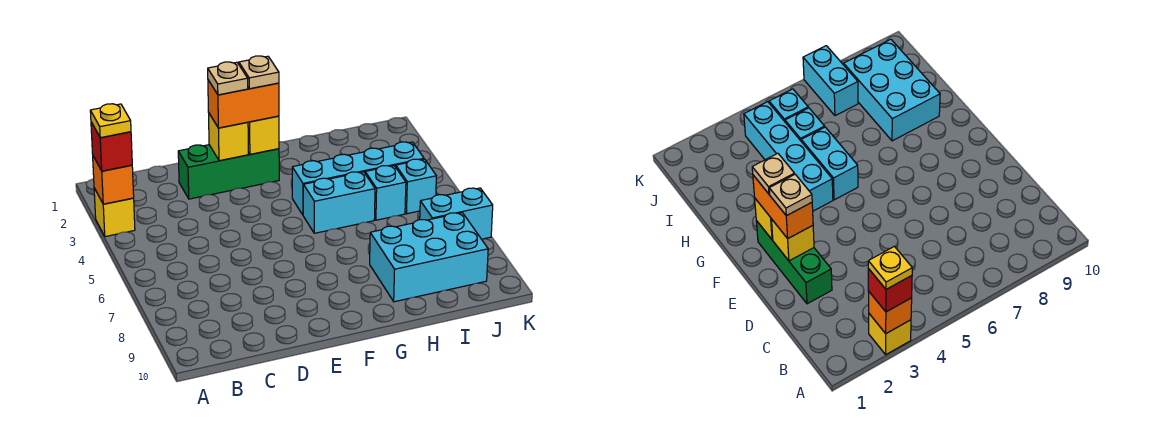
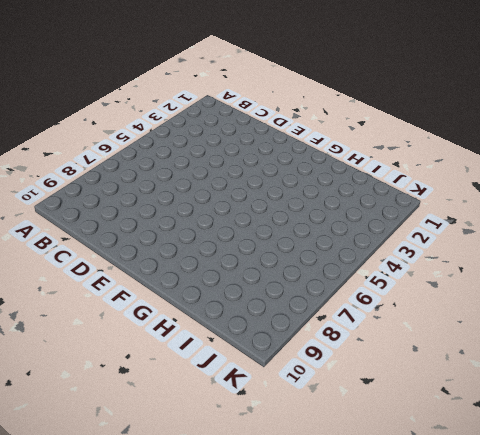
none -> yellow brick A3 level 1
none -> green brick D2:F2 level 1
none -> cyan brick G4:J4 level 1

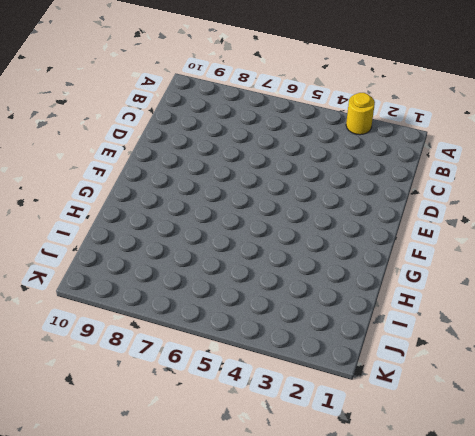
yellow round brick A3 level 1 -> yellow brick A3 level 1
none -> green brick D2:F2 level 1
none -> cyan brick G4:J4 level 1
none -> cyan brick G5:H5 level 1

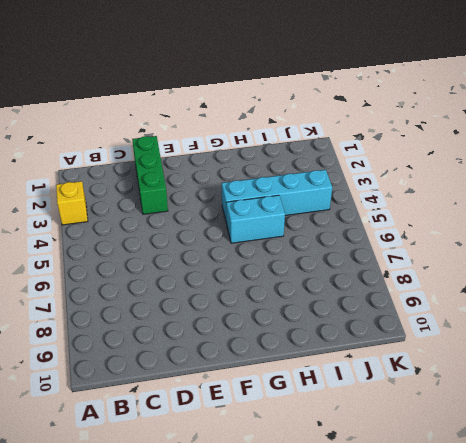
green brick D1:D3 level 1 -> green brick D2:F2 level 1
none -> cyan brick H8:J9 level 1
none -> cyan brick I5 level 1
none -> cyan brick J5 level 1

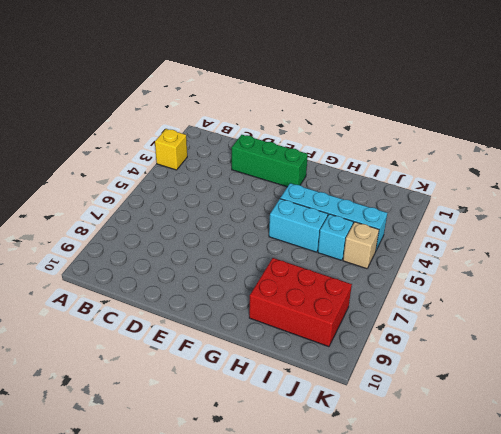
red brick H8:J9 level 1 -> cyan brick H8:J9 level 1
tan brick J5 level 1 -> cyan brick J5 level 1
none -> cyan brick J7:K7 level 1
none -> orange brick A3 level 2
none -> yellow brick E2 level 2

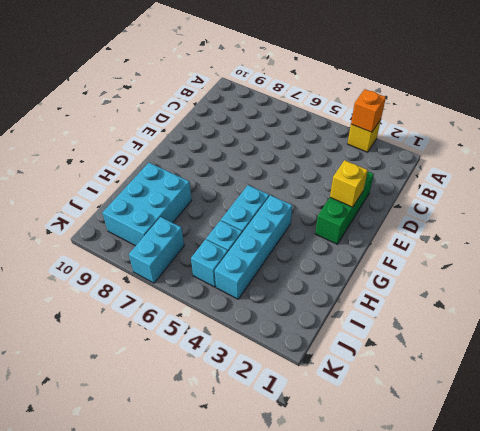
none -> yellow brick F2 level 2
none -> red brick A3 level 3
none -> orange brick E2:F2 level 3

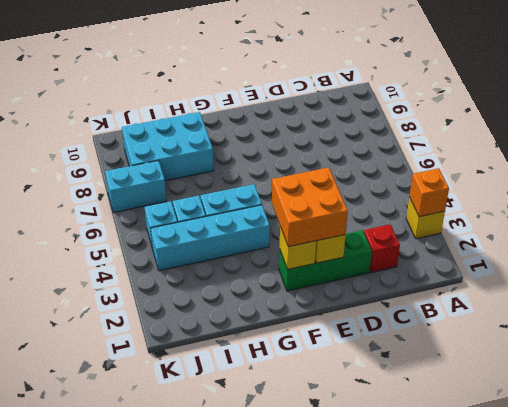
red brick C2 level 1 -> red brick A3 level 3
orange brick E2:F3 level 3 -> orange brick E2:F2 level 3
none -> yellow plate A3 level 4
none -> tan plate E2 level 4
none -> tan plate F2 level 4

